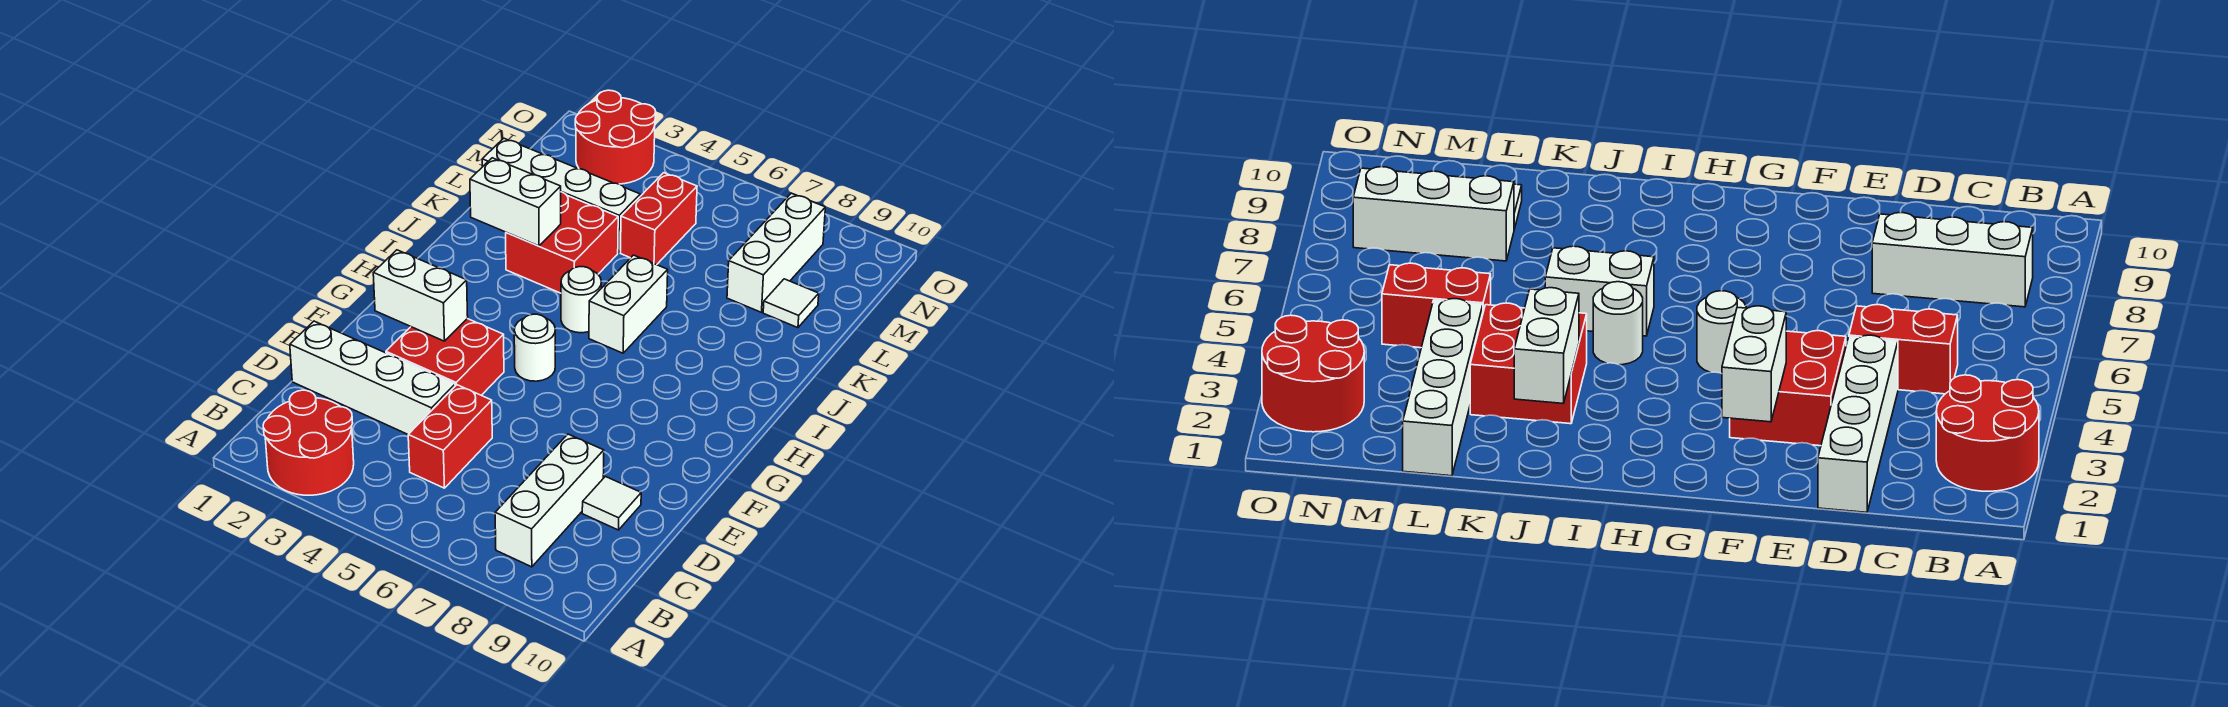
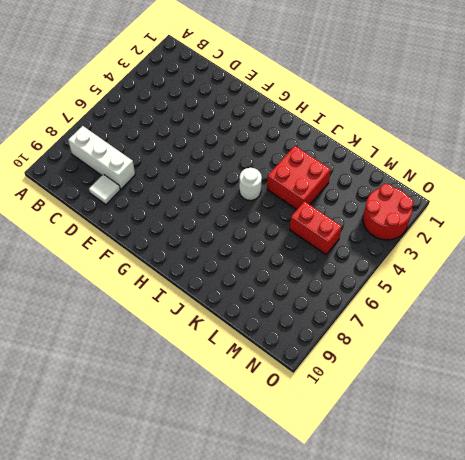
none -> red round brick A2:B3 level 1
none -> red brick C5:D5 level 1
none -> white brick D1:D4 level 1

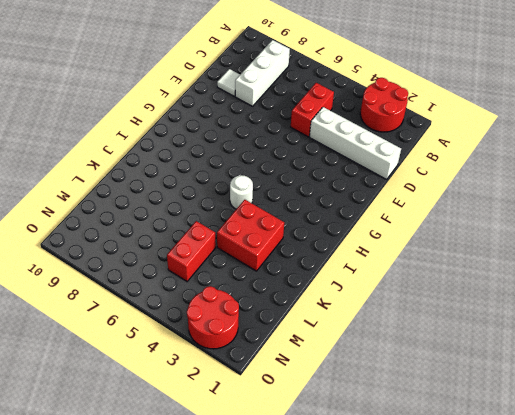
none -> red brick E3:F4 level 1
none -> white round brick G5 level 1
none -> white brick I6:J6 level 1

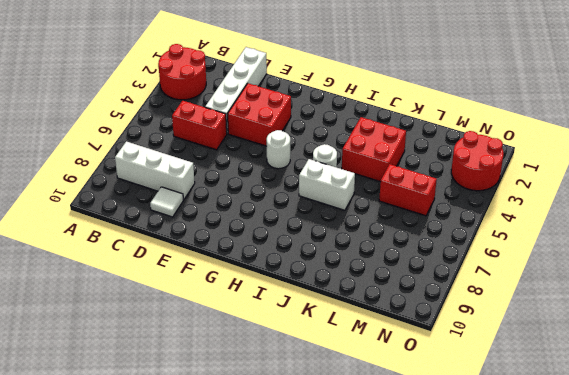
none -> white brick L1:L4 level 1
none -> white brick L8:N8 level 1
none -> white tile L9 level 1

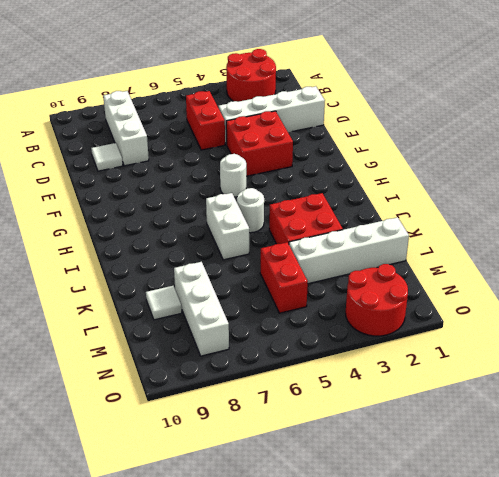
none -> white brick F2:F3 level 2
none -> white brick J2:J3 level 2

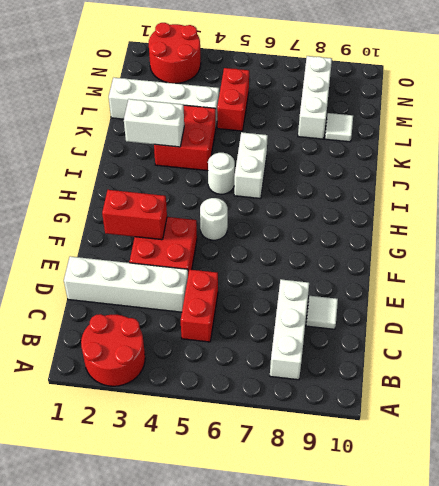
red brick F2:F3 level 2 -> white brick F2:F3 level 2

